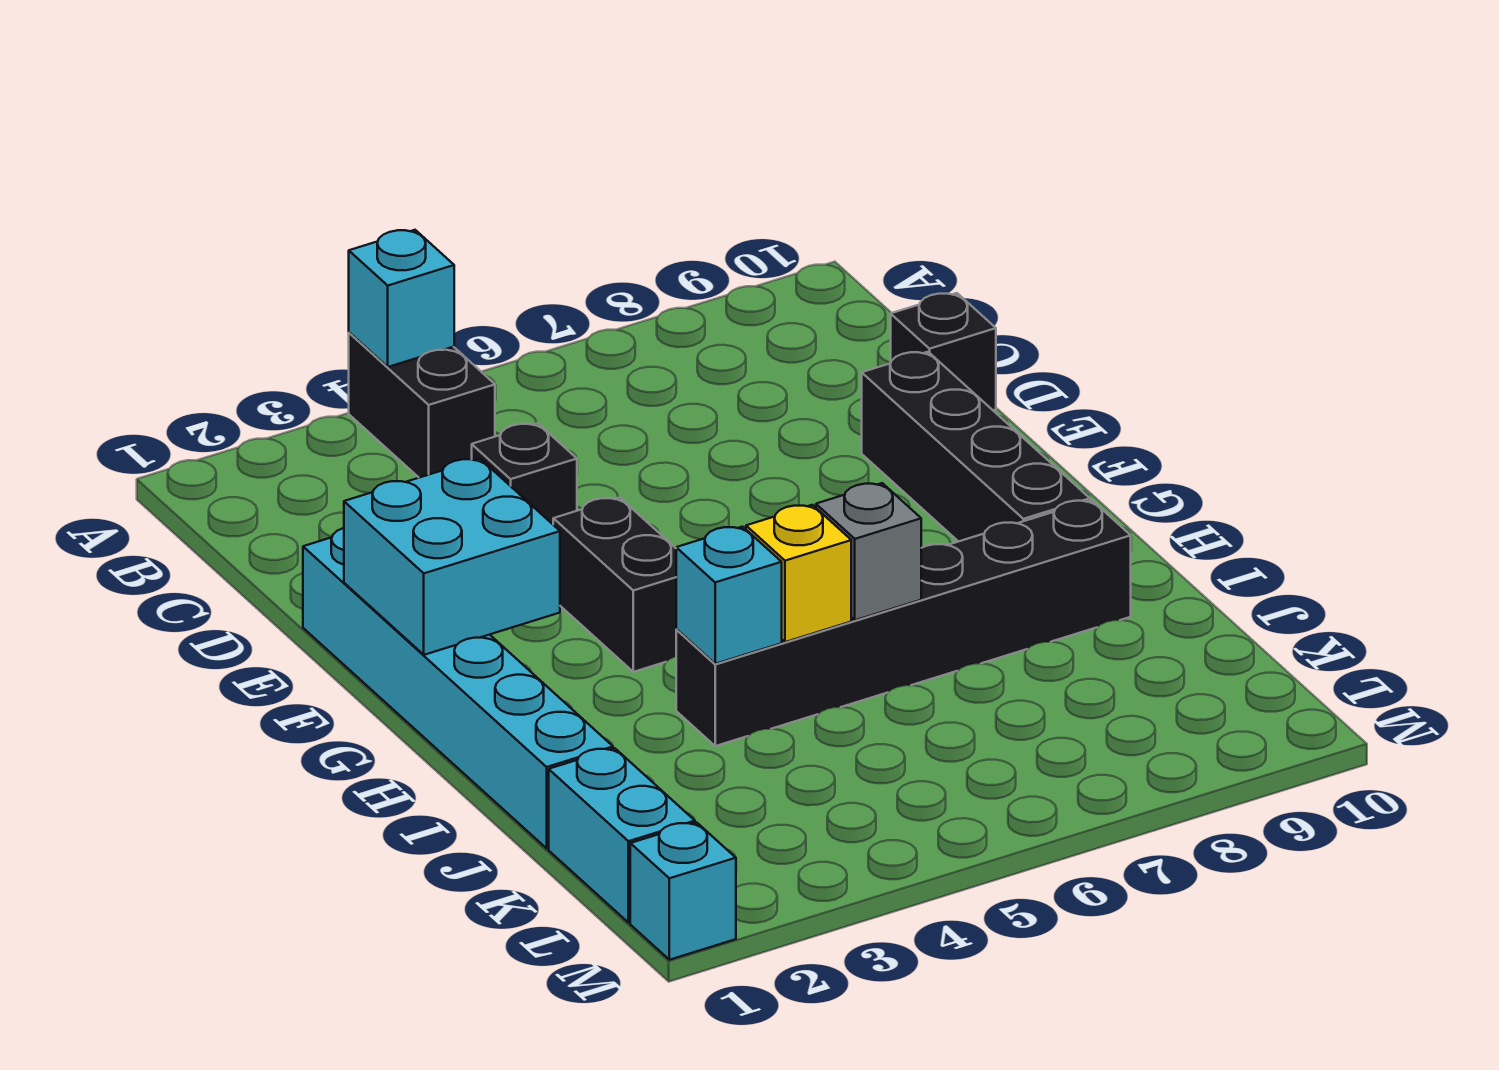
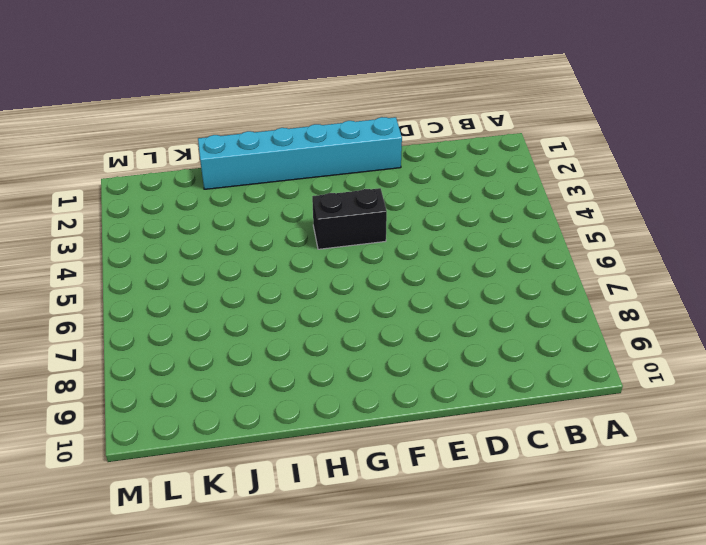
none -> black brick A4:B4 level 1
none -> black brick D4 level 1
none -> black brick D10 level 1

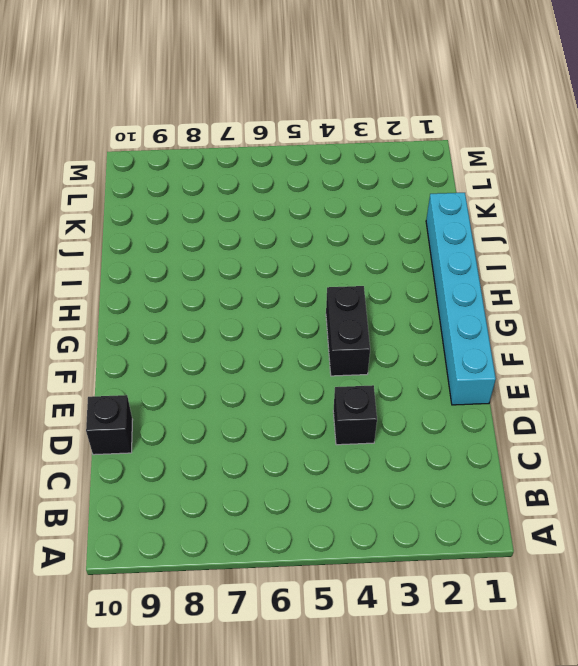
none -> black brick A4:B4 level 1
none -> black brick E9:H9 level 1
none -> black brick I4:I9 level 1

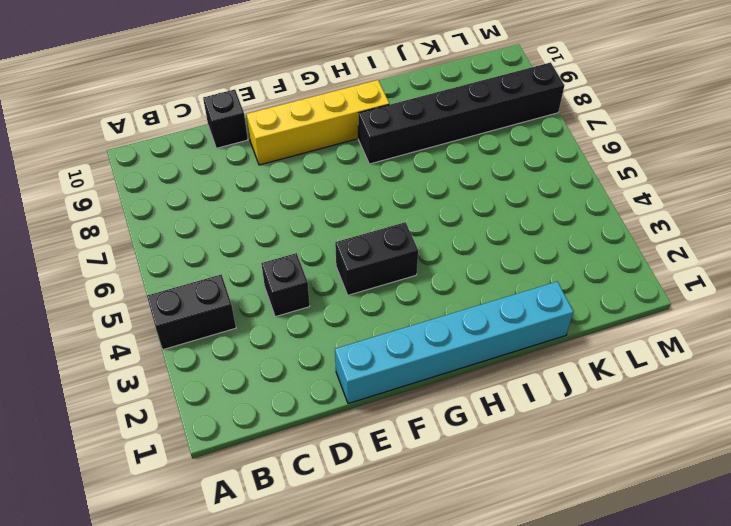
yellow brick E9:H9 level 1 -> black brick E9:H9 level 1
black brick H8:M8 level 1 -> black brick I4:I9 level 1
none -> cyan brick K1:L1 level 1
none -> cyan brick M1 level 1
none -> cyan brick A4 level 2

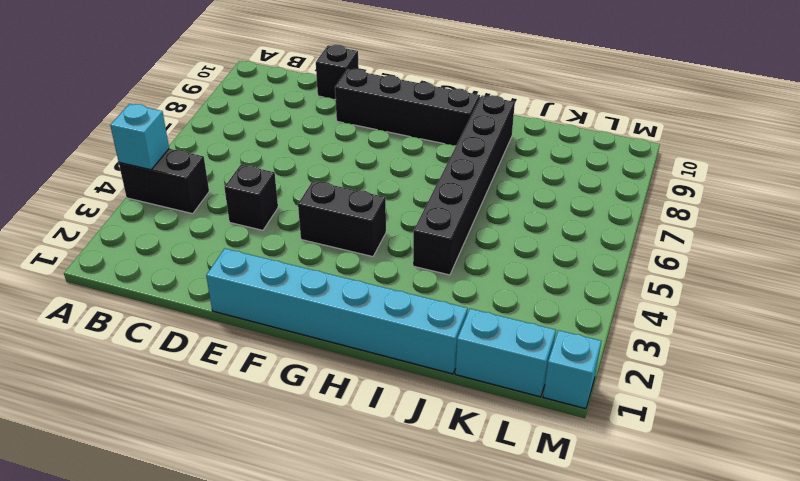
none -> cyan brick F1:G2 level 2
none -> cyan brick I4 level 2
none -> yellow brick I5 level 2

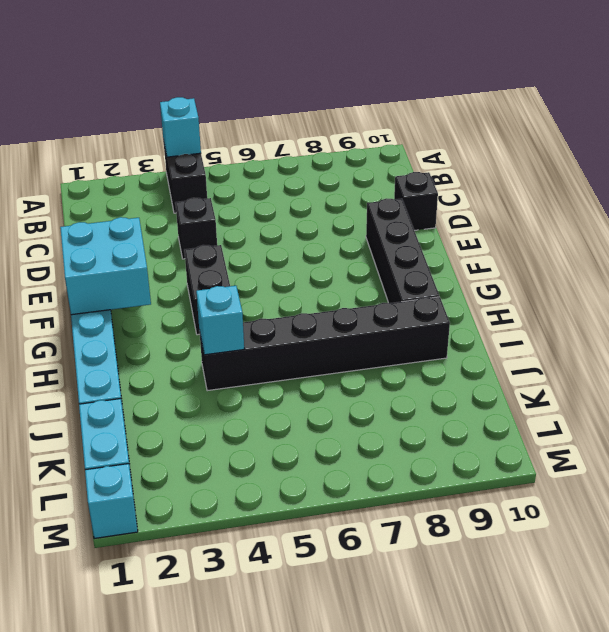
none -> yellow brick I5 level 2
none -> grey brick I6 level 2

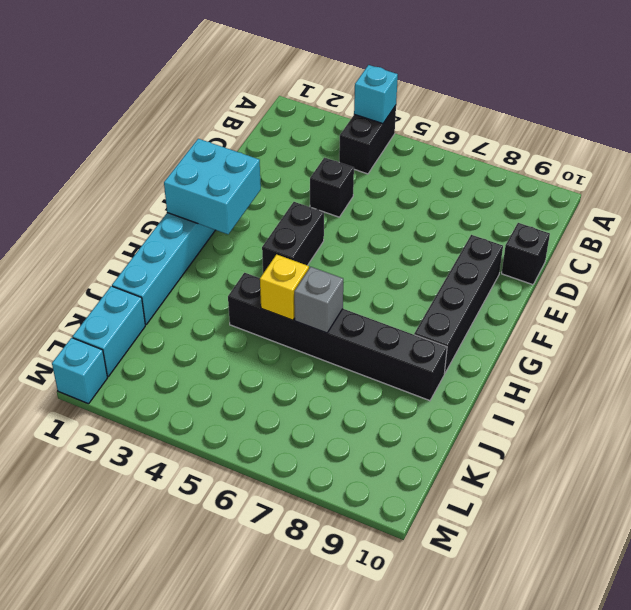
none -> cyan brick I4 level 2

